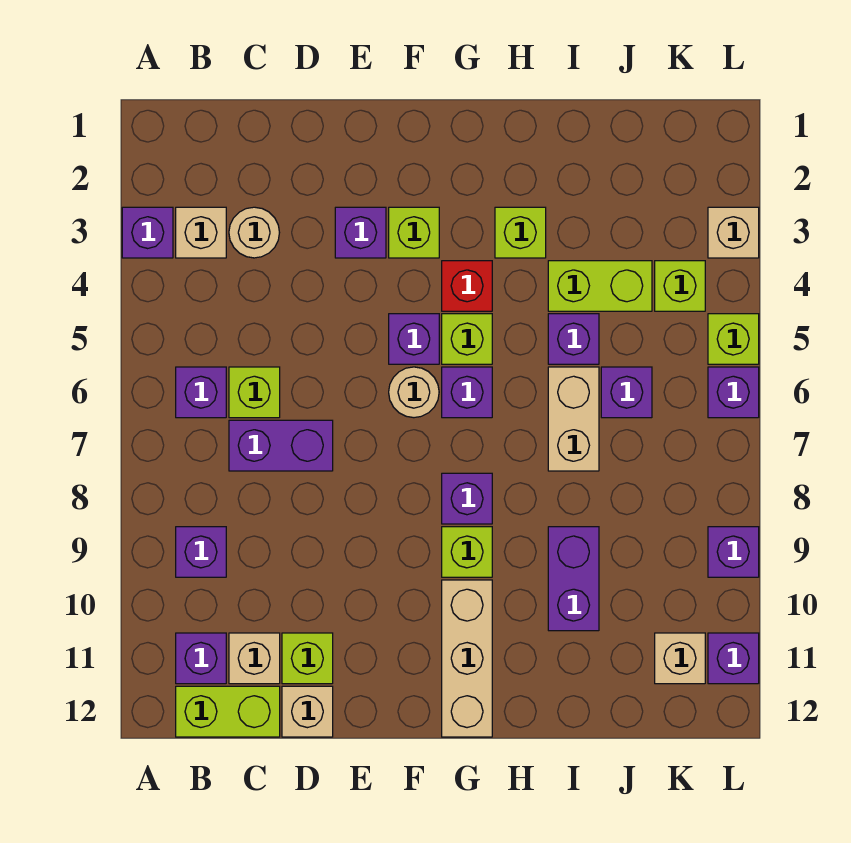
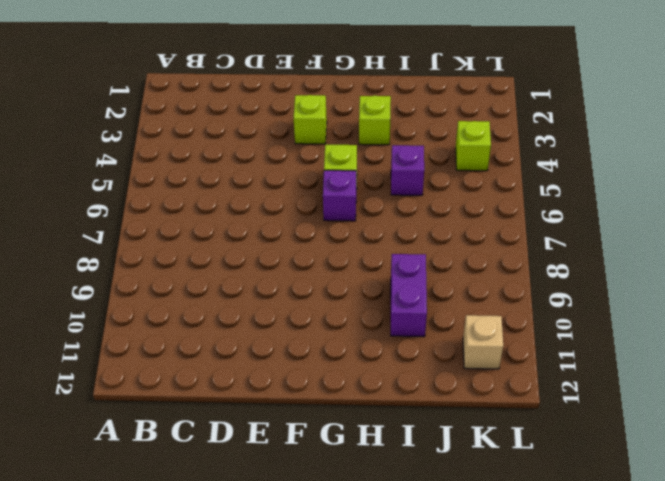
none -> purple brick A3 level 1
none -> tan brick B3 level 1
none -> purple brick B6 level 1
none -> purple brick B9 level 1

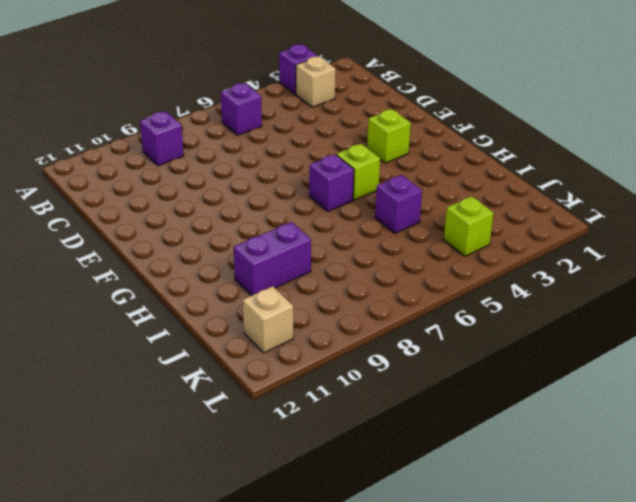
none -> purple brick B11 level 1
none -> lime brick B12:C12 level 1
none -> tan round brick C3 level 1
none -> lime brick C6 level 1

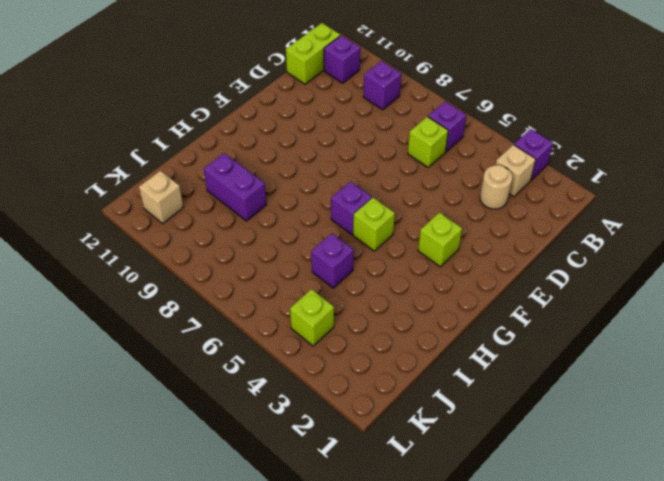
none -> purple brick C7:D7 level 1
none -> tan brick C11 level 1
none -> lime brick D11 level 1
none -> tan brick D12 level 1

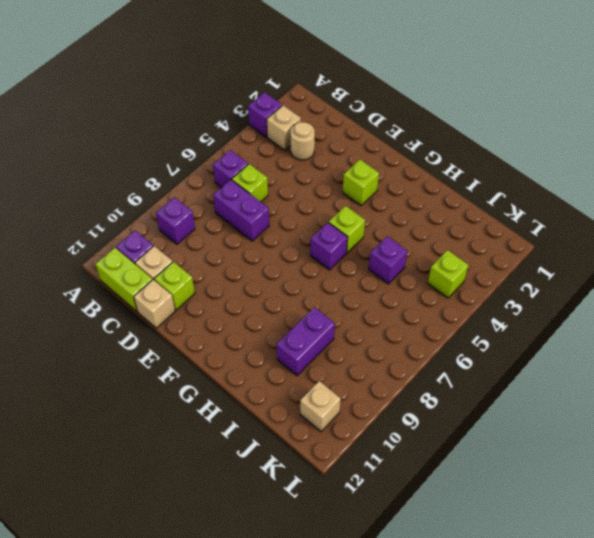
none -> purple brick E3 level 1
none -> purple brick F5 level 1
none -> tan round brick F6 level 1
none -> red brick G4 level 1

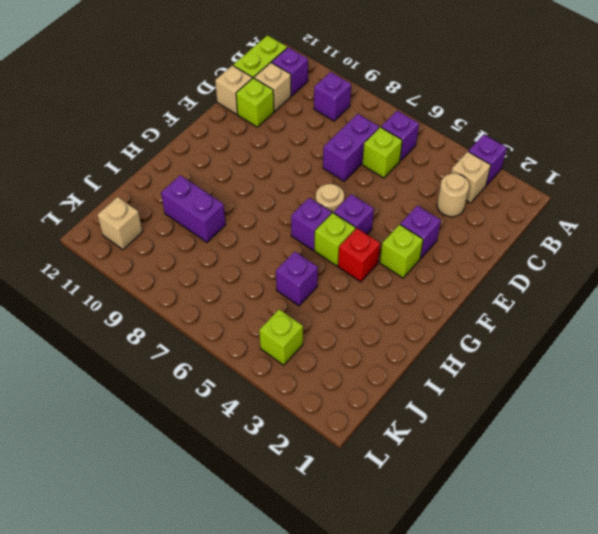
none -> purple brick G8 level 1
none -> lime brick G9 level 1
none -> tan brick G10:G12 level 1
none -> lime brick H3 level 1

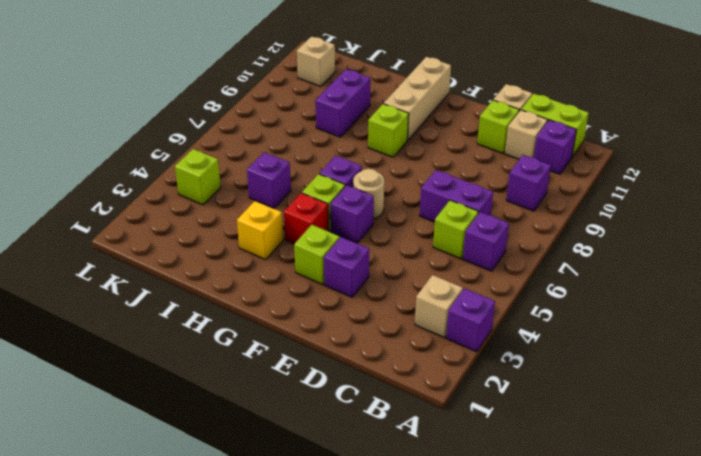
yellow brick H3 level 1 -> lime brick H3 level 1
none -> tan round brick C3 level 1
none -> purple brick G8 level 1
none -> lime brick I4:J4 level 1
none -> tan brick I6:I7 level 1

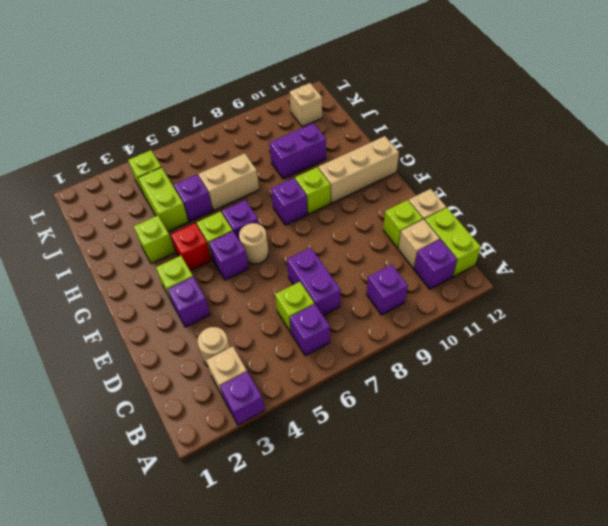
none -> purple brick J6 level 1
none -> tan brick L3 level 1
none -> lime brick L5 level 1
none -> purple brick L6 level 1

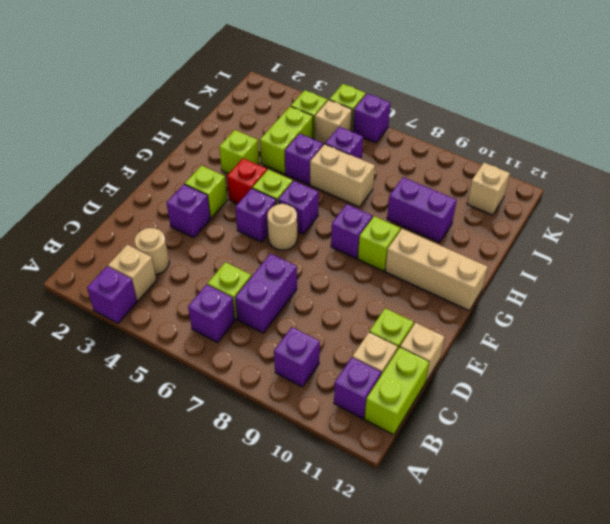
tan brick K5 level 1 -> tan brick L3 level 1
none -> purple brick L9 level 1
none -> purple brick L11 level 1

